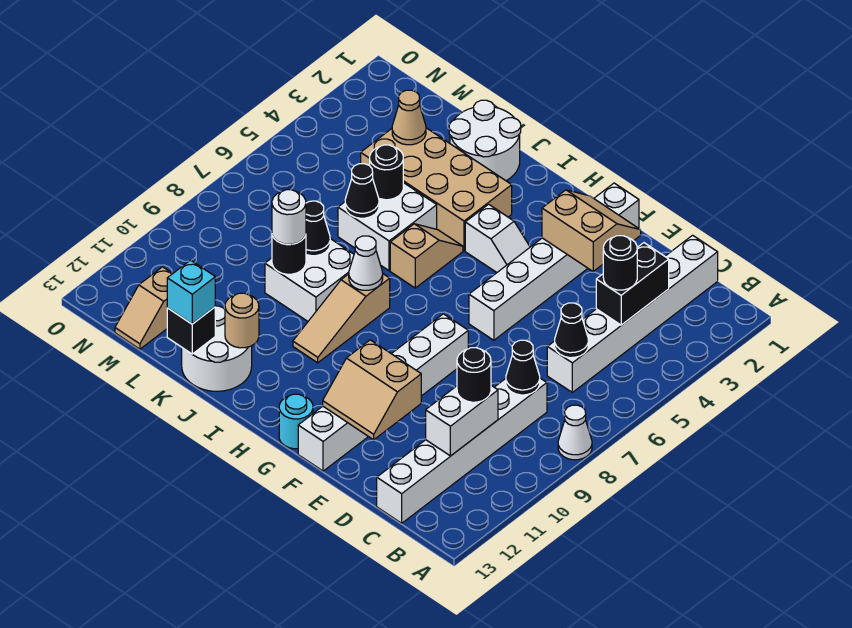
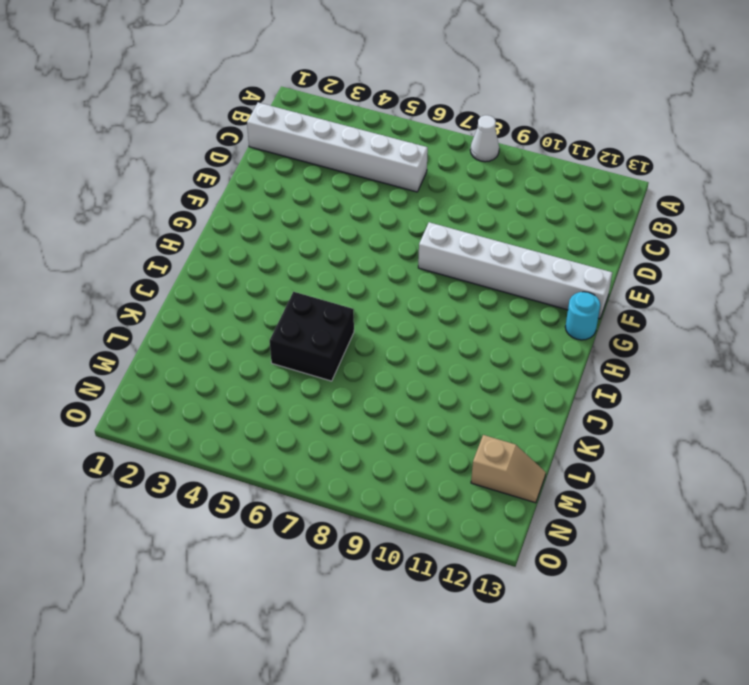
black brick J5:K6 level 1 -> white brick J5:K6 level 1
none -> white brick C8:C13 level 1
none -> white brick F1:F6 level 1
none -> white slope G4:H4 level 1 top H
none -> tan brick I3:L4 level 1

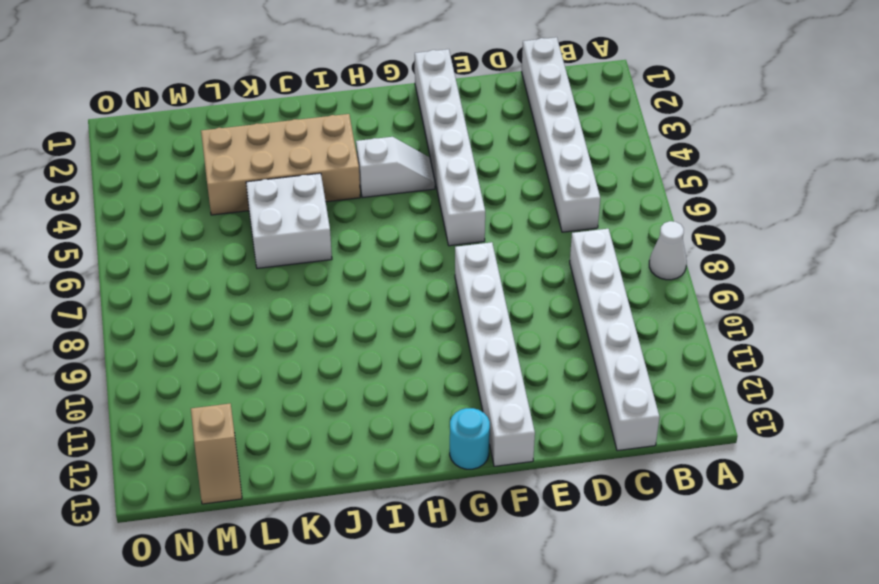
none -> tan slope I5:I6 level 1 top 6
none -> tan slope I8:I10 level 1 top 8
none -> white round brick J1:K2 level 1
none -> white brick J8:K9 level 1

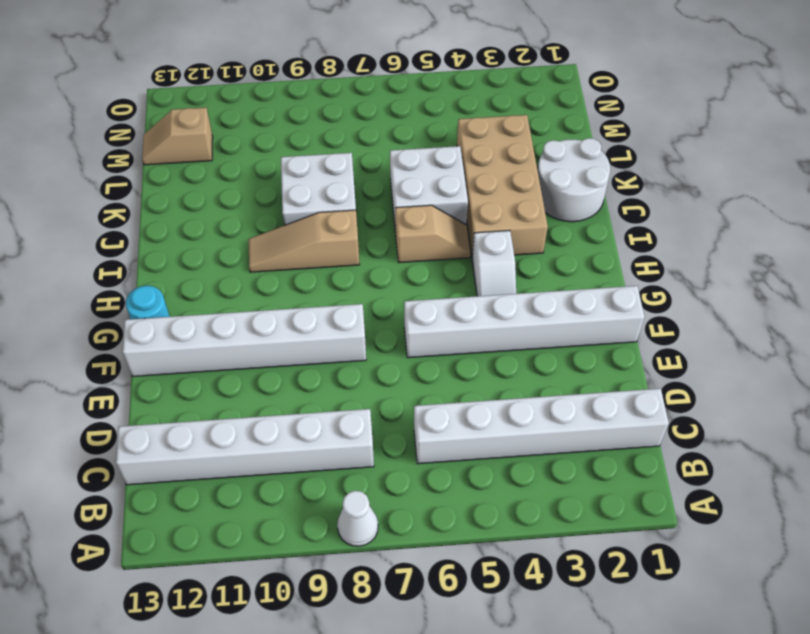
none -> white round brick J12:K13 level 1
none -> black brick C3:C4 level 2
none -> black cone C6 level 2
none -> black cone C8 level 2

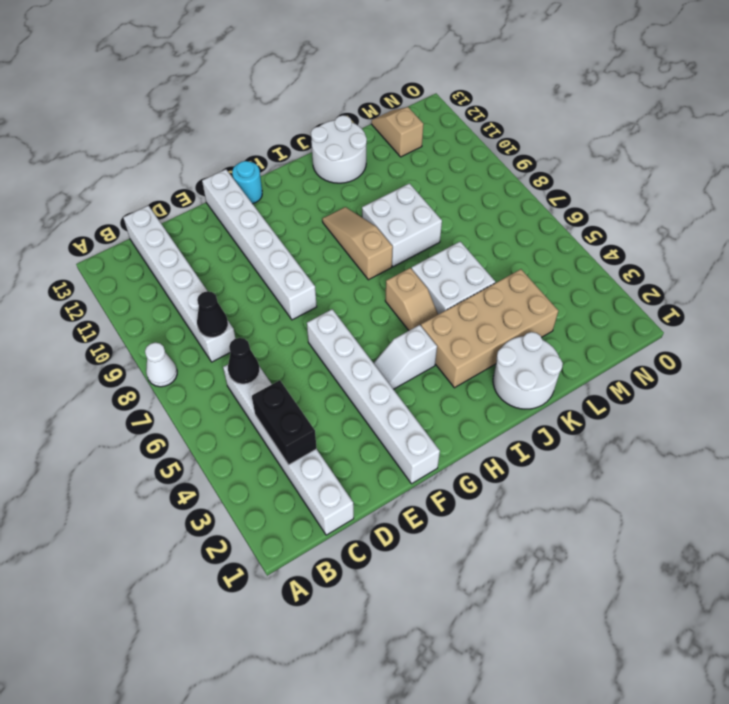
none -> white brick C10:C11 level 2
none -> tan slope E2:F3 level 2 top 3
none -> tan slope E11:F12 level 2 top 11
none -> white cone I8 level 2

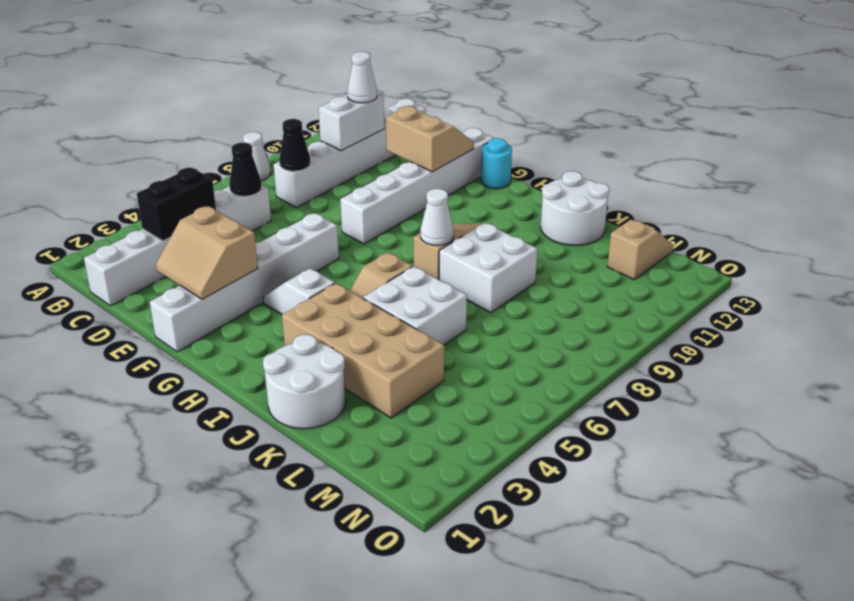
white cone C11 level 3 -> none
none -> tan round brick J12 level 2
none -> black round brick K5 level 2
none -> black cone K6 level 2
none -> black cone K8 level 2

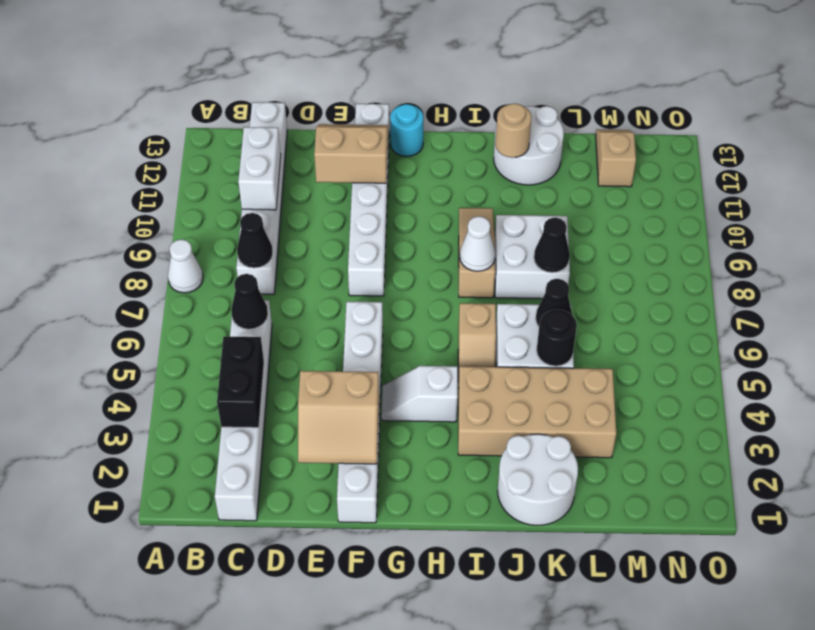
none -> black round brick K9 level 2
none -> black brick K13 level 2
none -> tan cone L3 level 2
none -> black round brick C4 level 3

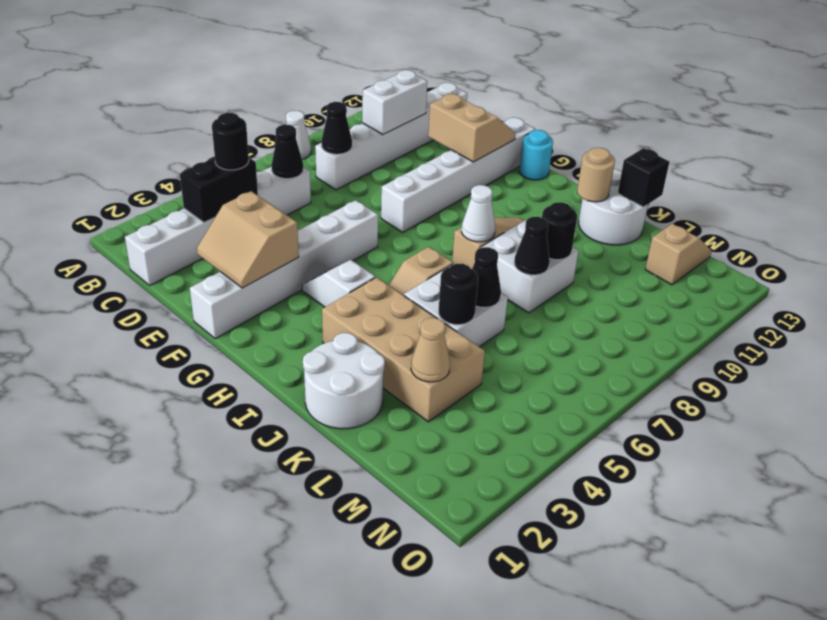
none -> black round brick C10 level 3
none -> white round brick K9 level 3
none -> cyan brick K13 level 3

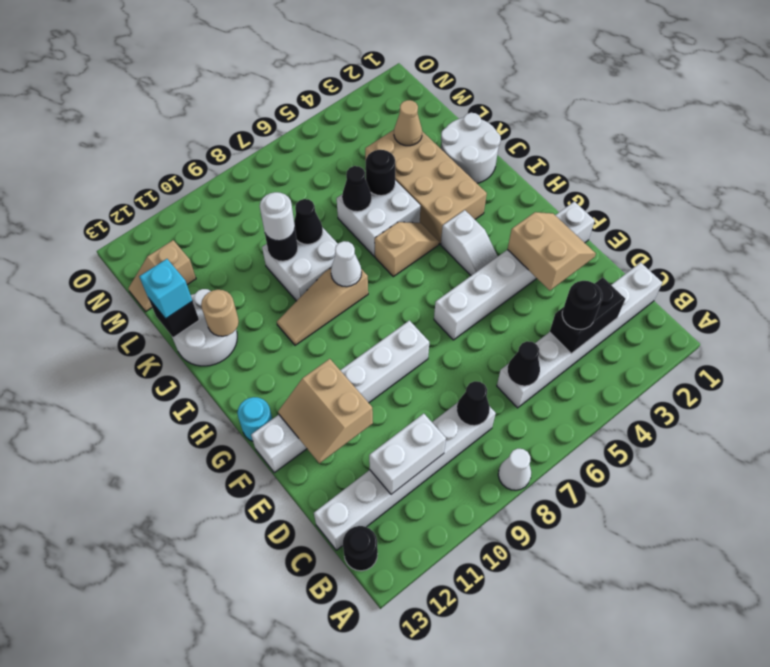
black round brick B13 level 1 -> black round brick C10 level 3

